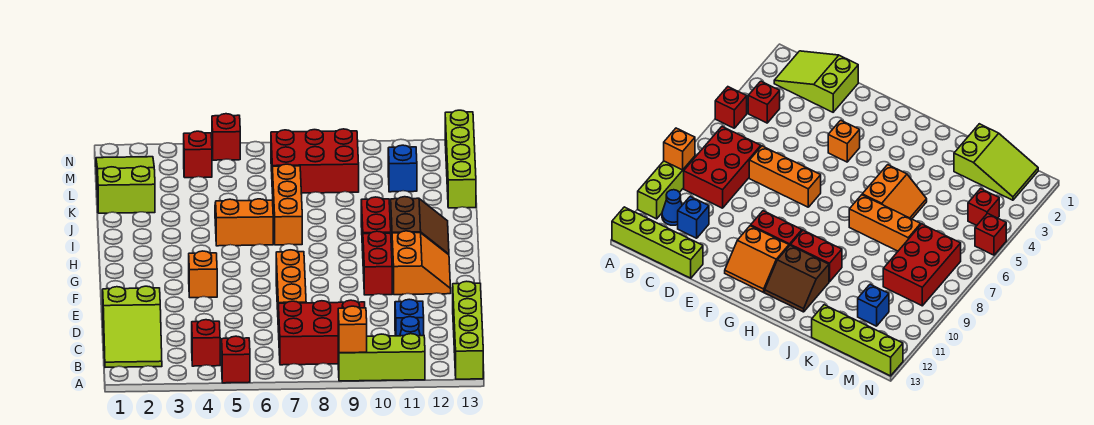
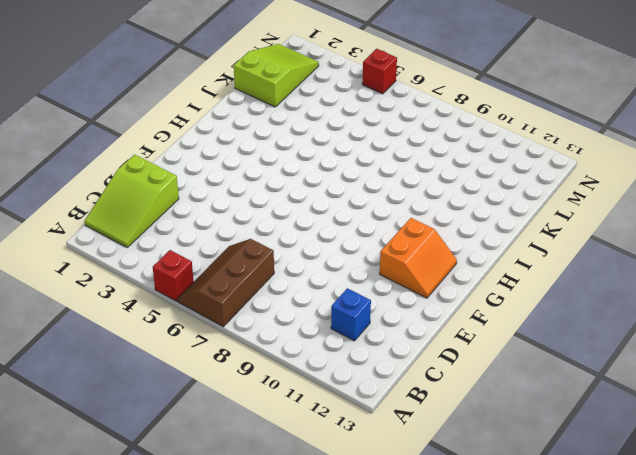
brown slope A6:C7 level 1 top 7 -> red brick B7:C9 level 1
none -> lime brick A9:A11 level 1
none -> lime brick A13:D13 level 1
none -> red brick B4 level 1

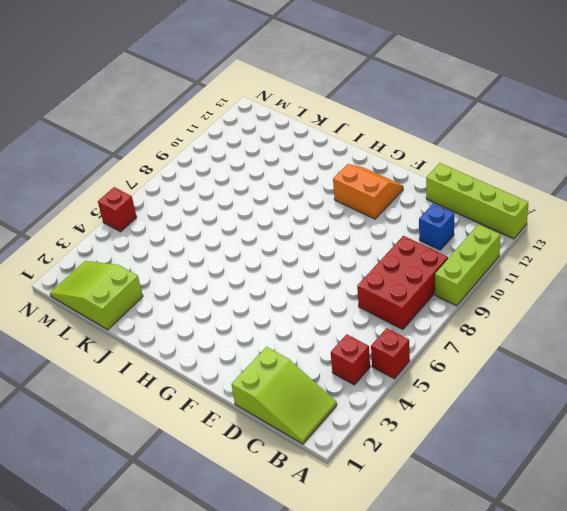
none -> blue cone B11 level 1
none -> orange brick D7:F7 level 1
none -> orange brick F4 level 1

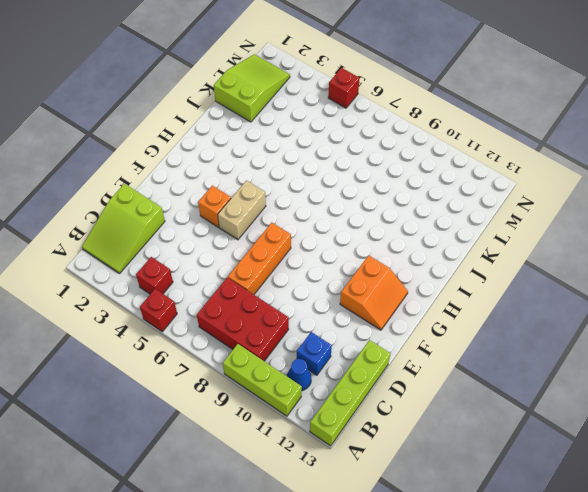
tan brick F5:G5 level 1 -> none
none -> red brick F10:G10 level 1
none -> red brick H10:I10 level 1
none -> brown slope H11:I12 level 1 top 11

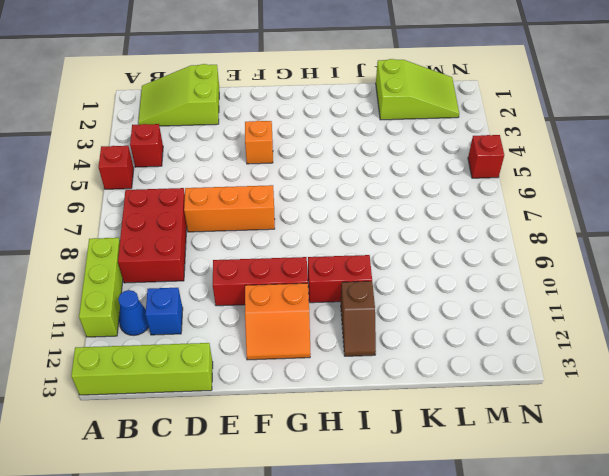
red brick E10:G10 level 1 -> red brick F10:G10 level 1
brown slope I11:I12 level 1 top 11 -> brown slope H11:I12 level 1 top 11
none -> orange slope I5:J6 level 1 top I
none -> orange brick I7:K7 level 1
none -> lime brick K13:N13 level 1

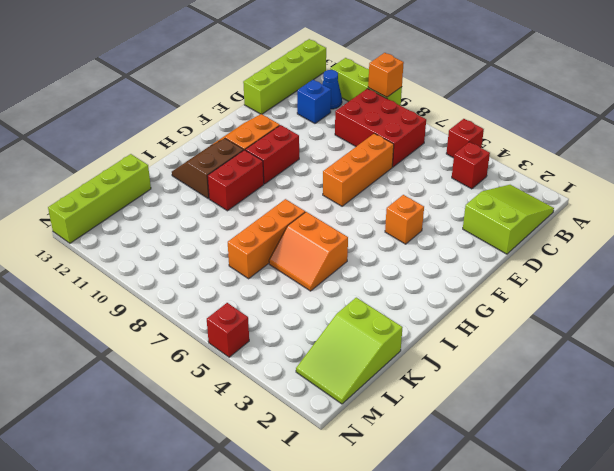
none -> red brick L7:M9 level 1
none -> blue brick L11 level 1
none -> red brick M4 level 1

